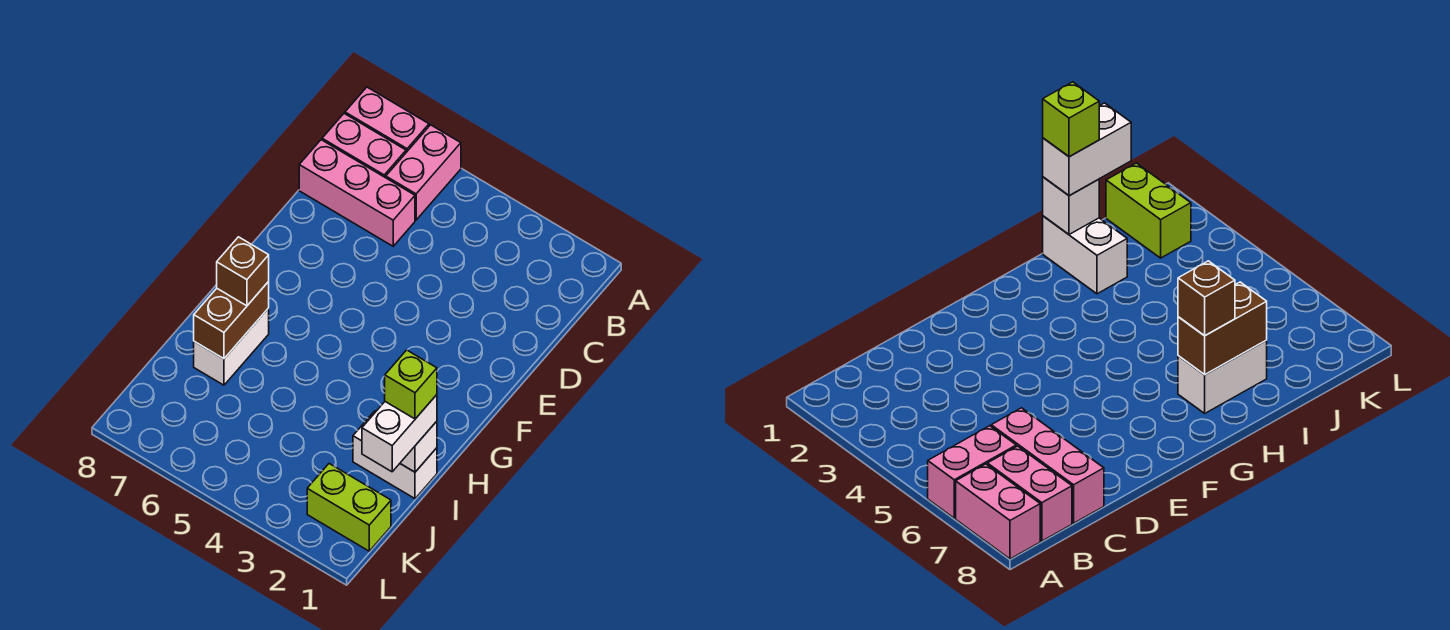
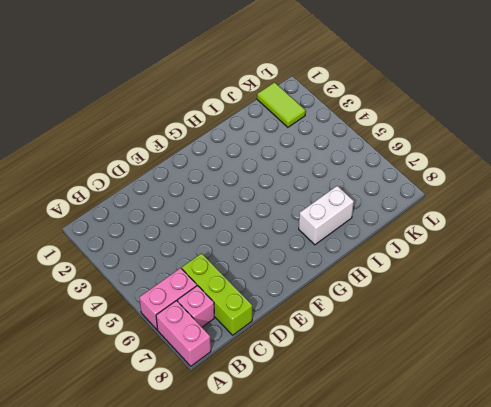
pink brick B7 level 1 -> pink brick B7:B8 level 1
lime brick C6:C8 level 1 -> pink brick C6:C8 level 1
lime tile K1:K2 level 1 -> lime brick K1:K2 level 1
none -> white brick I1:I2 level 1
none -> brown brick H7:I7 level 2
none -> white brick I1 level 2

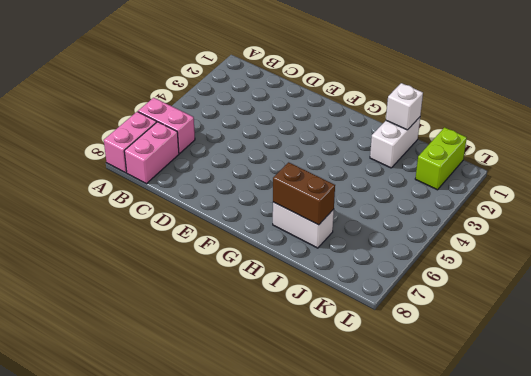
none -> pink brick C6:C8 level 1
none -> brown brick H7 level 3
none -> white brick I1:J1 level 3

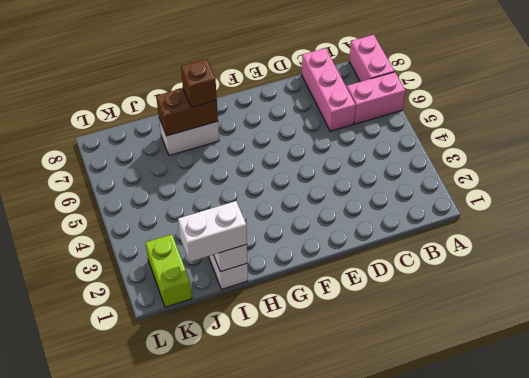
none -> pink brick B7:B8 level 1
none -> lime brick I1 level 4

